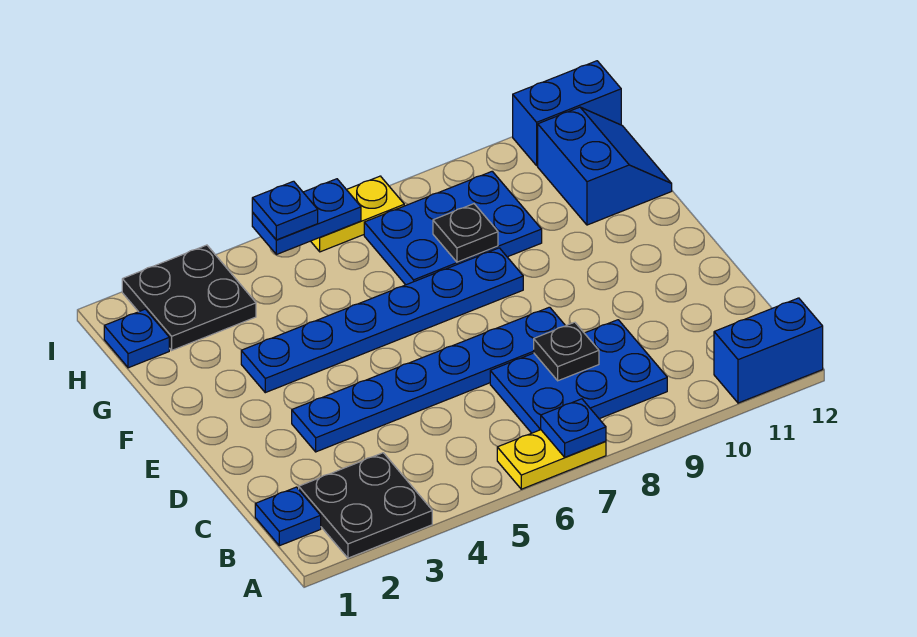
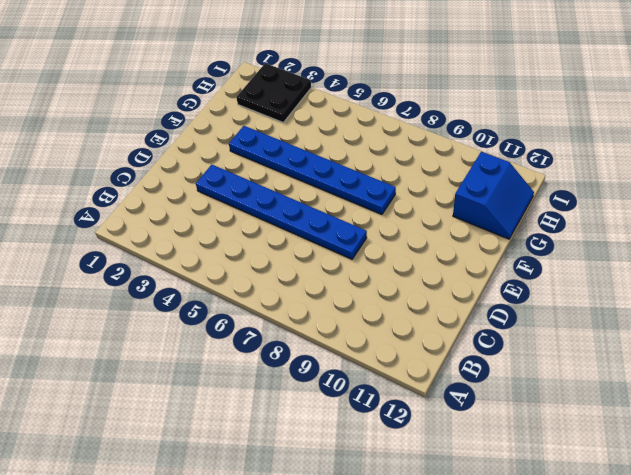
none -> black plate A2:B3 level 1
none -> yellow plate A6:A7 level 1
none -> blue brick A11:A12 level 1

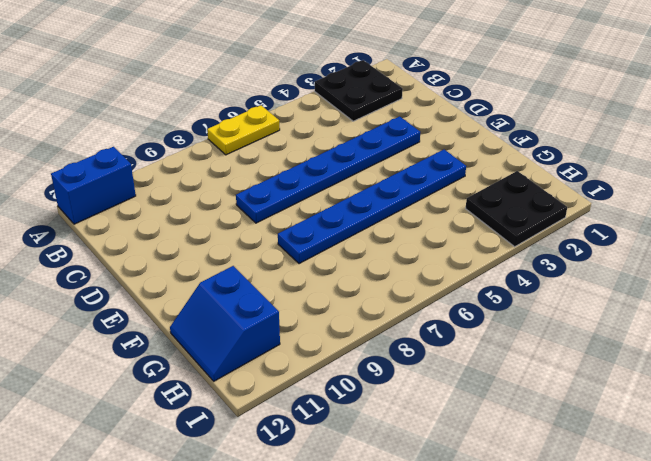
none -> blue plate B1 level 1
none -> blue plate B7:C9 level 1
none -> blue plate G7:H9 level 1

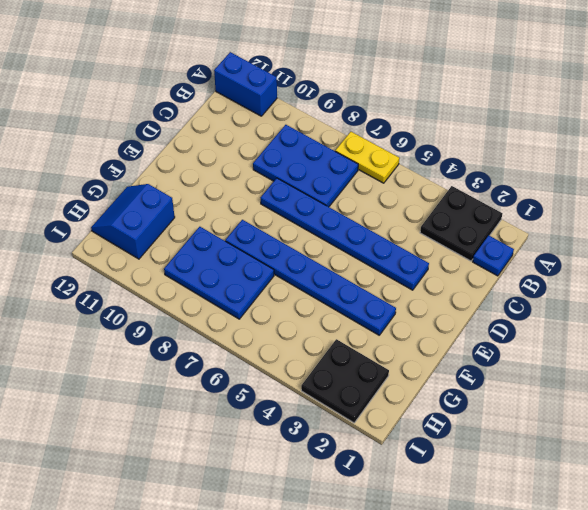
none -> blue plate H1 level 1
none -> yellow plate I6:I7 level 1
none -> blue brick I11:I12 level 1

